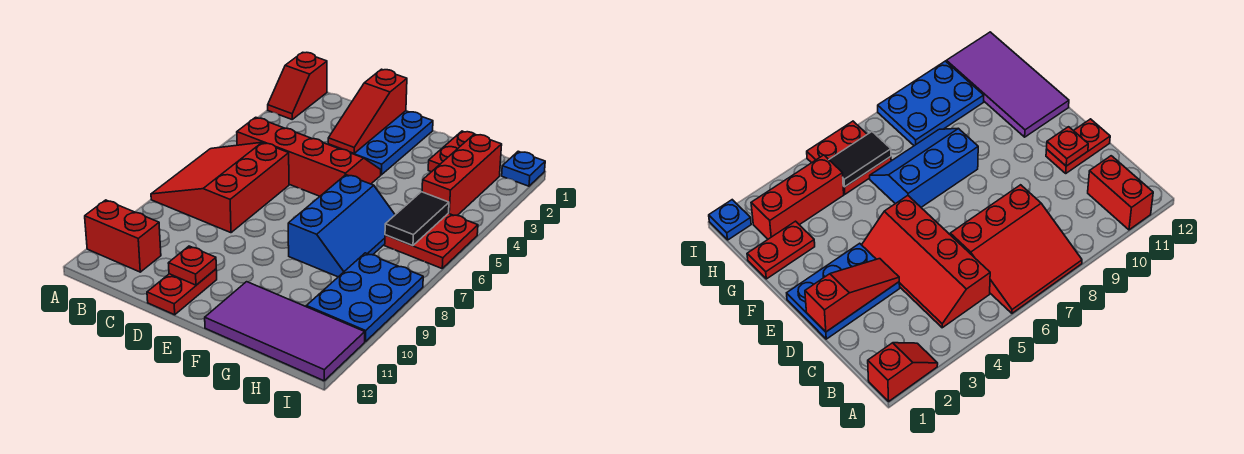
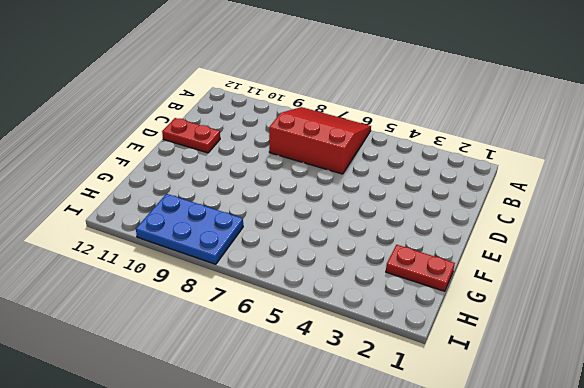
none -> red slope A1:A2 level 1 top 1
none -> red brick A11:B11 level 1
none -> red slope B4:E5 level 1 top 5

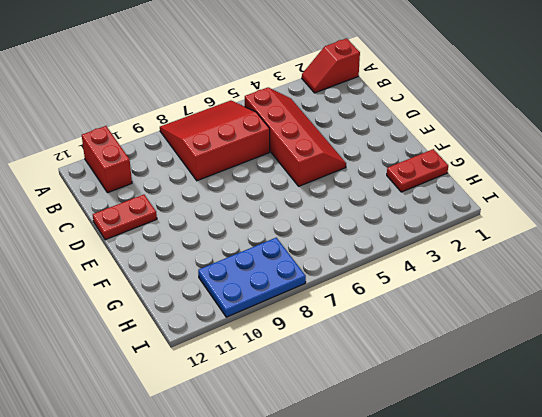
none -> blue plate D1:E3 level 1
none -> blue slope F6:G8 level 1 top F
none -> purple tile F11:I12 level 1

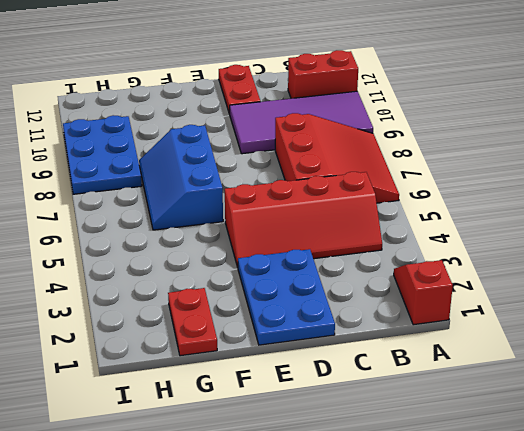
purple tile A9:D10 level 1 -> purple tile F11:I12 level 1
none -> red brick H2:H4 level 1
none -> red plate H5:I6 level 1
none -> blue plate I1 level 1

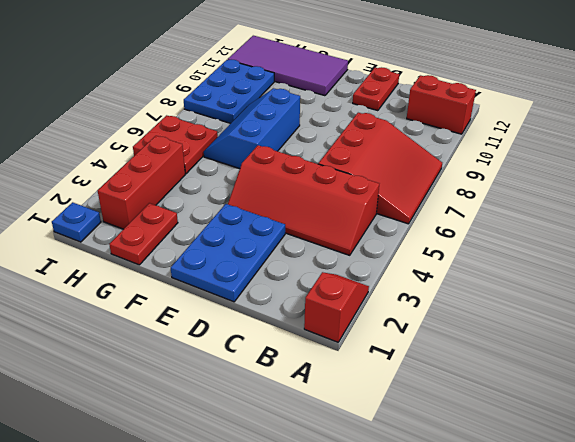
none -> red slope D1:D3 level 2 top 1
none -> red plate D11 level 2
none -> black tile H5:H6 level 2

